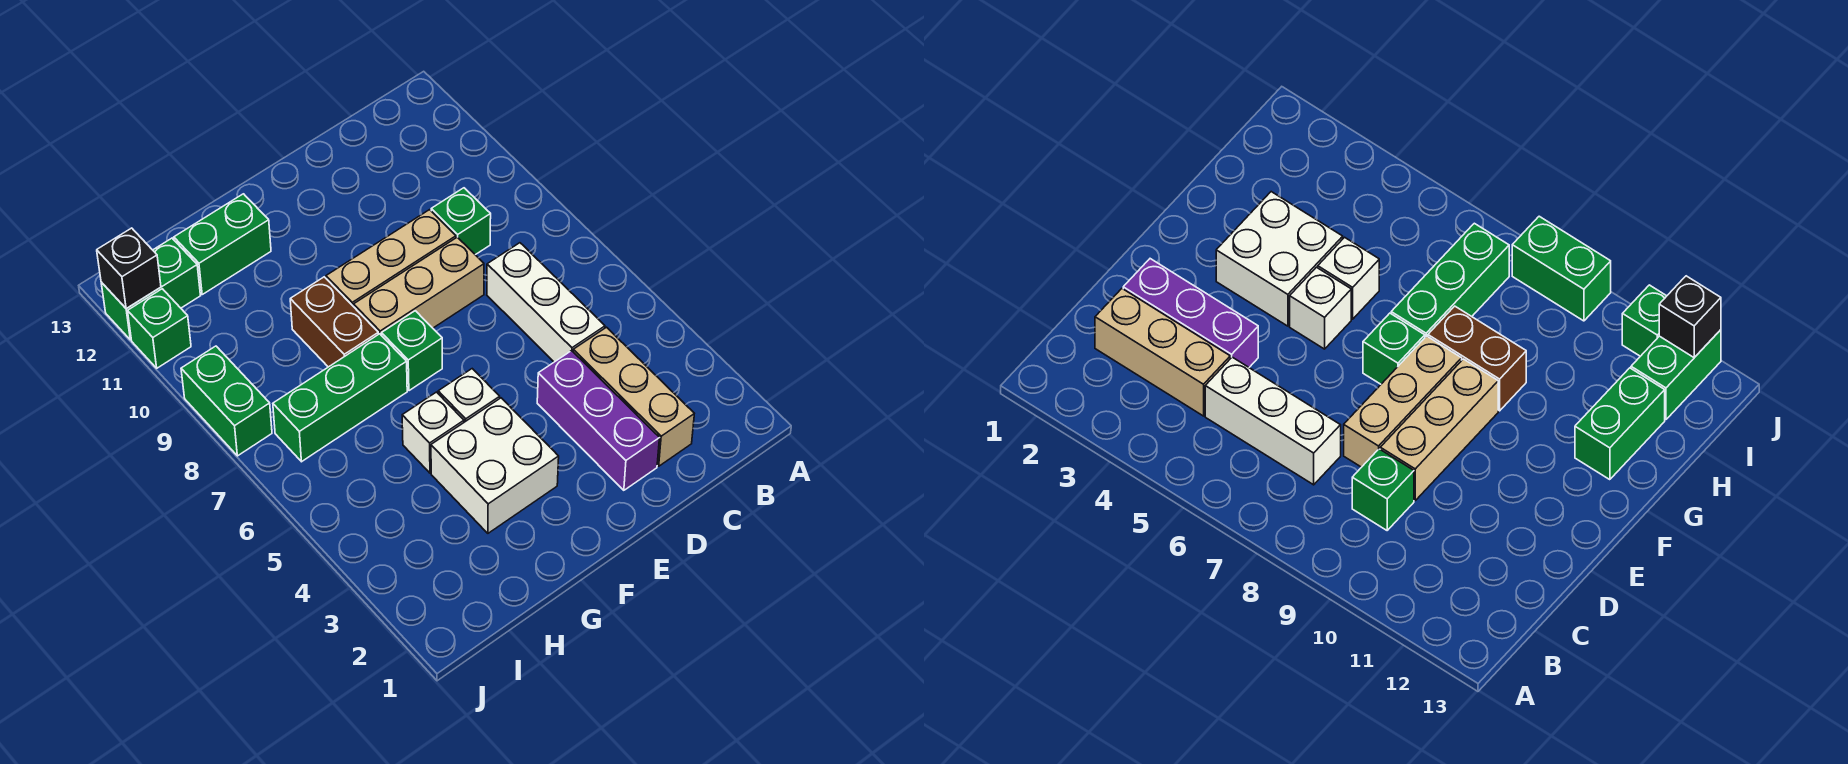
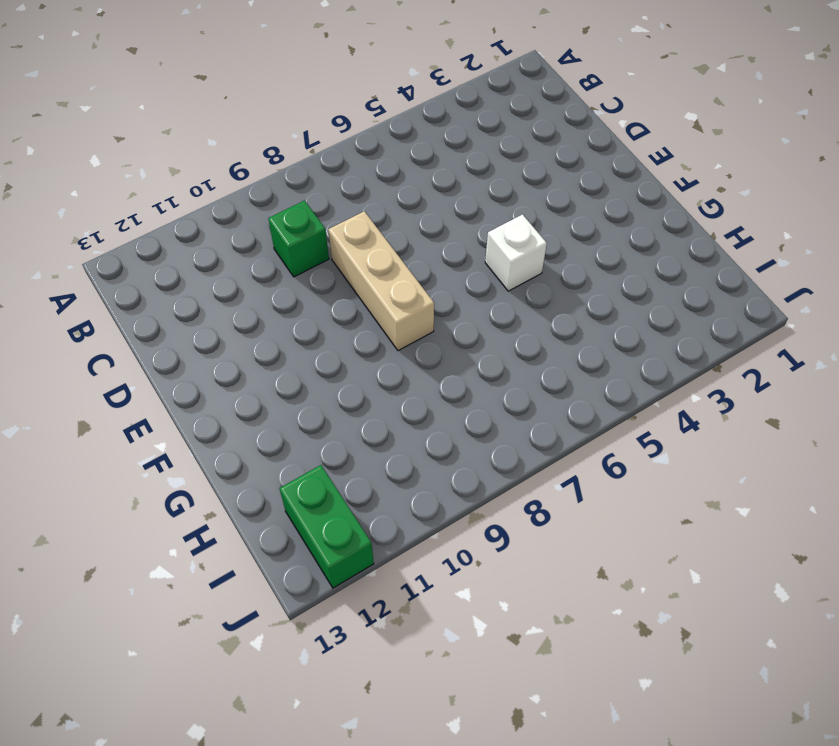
none -> tan brick C2:C4 level 1
none -> white brick C5:C7 level 1
none -> purple brick D2:D4 level 1

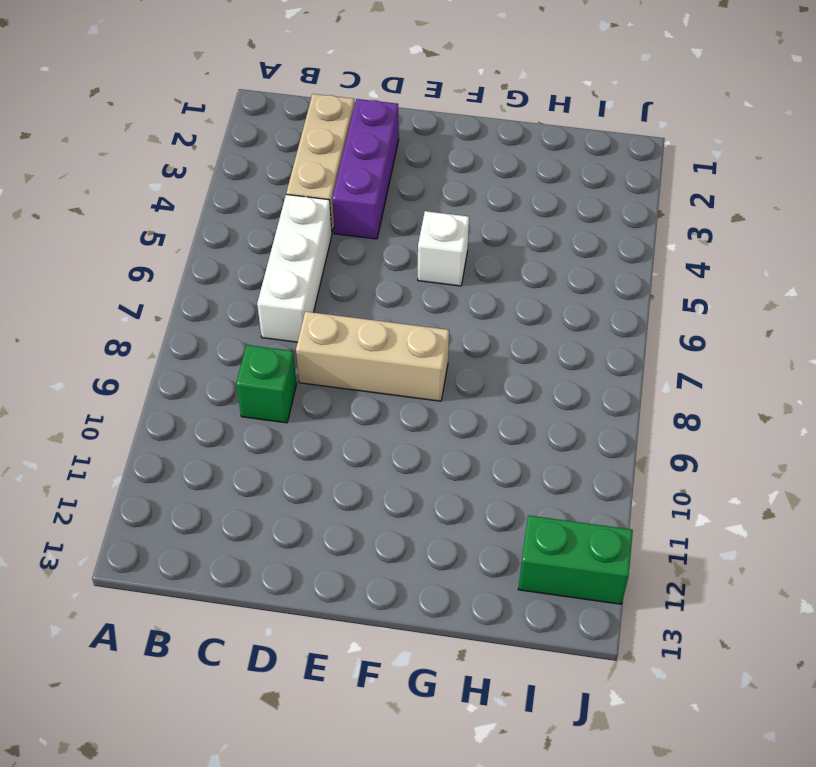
none -> tan brick D9:F9 level 1
none -> white brick F3:G4 level 1
none -> green brick F7 level 1

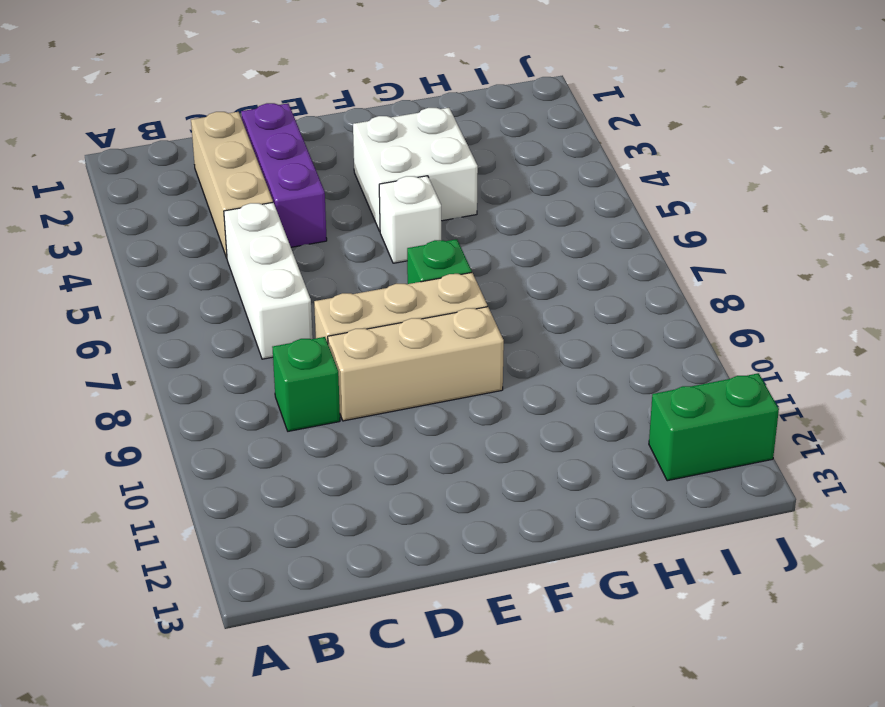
none -> white brick G5 level 1
none -> green brick G7:I7 level 1
none -> brown brick G8:G9 level 1

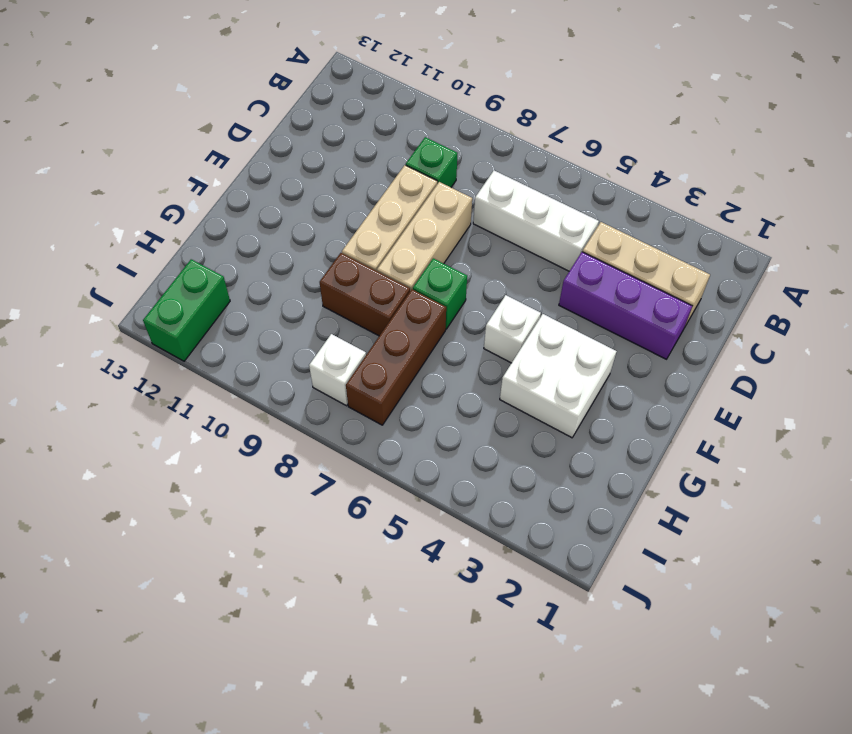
brown brick G7:I7 level 1 -> green brick G7:I7 level 1
white brick I8 level 1 -> white brick G5 level 1
none -> green brick G12:H12 level 1
none -> green brick J8:J9 level 1
none -> green brick J11 level 1

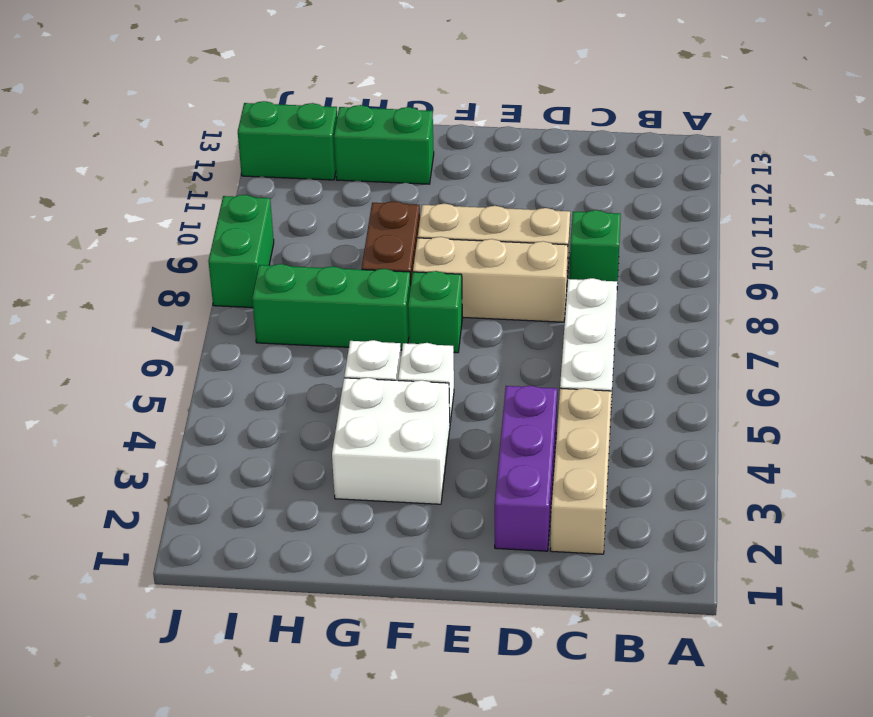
none -> green brick J11 level 1
none -> black brick J12 level 2

